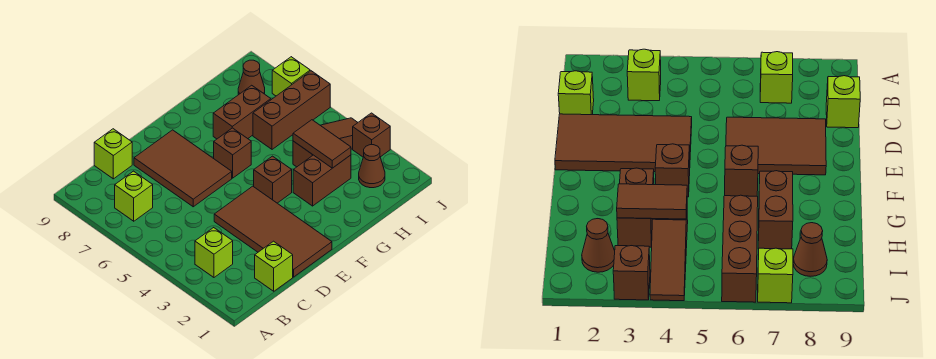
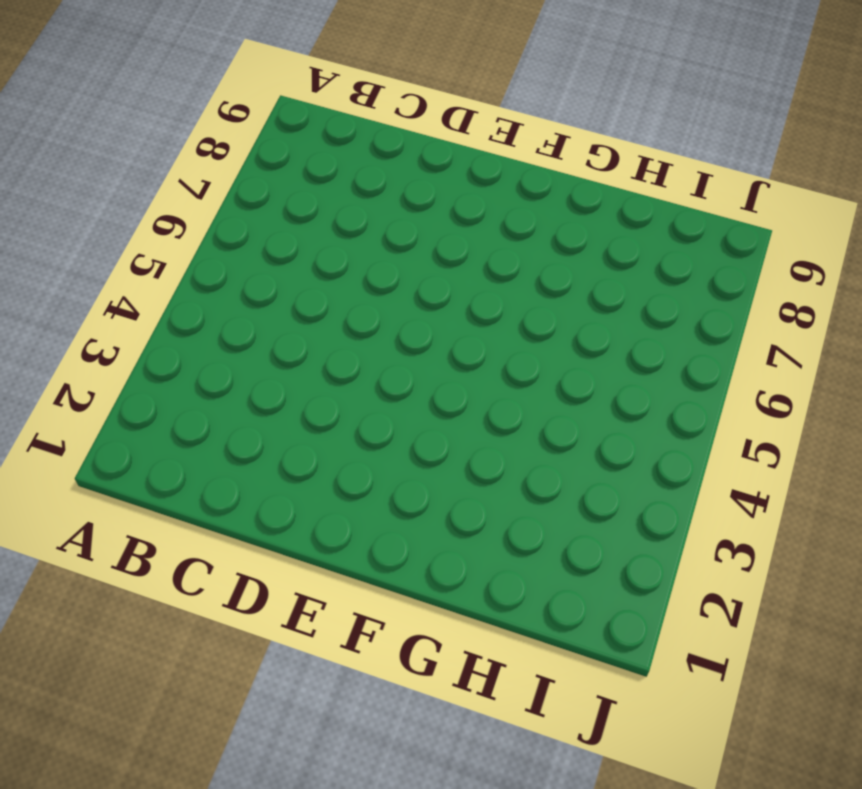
none -> lime brick B3 level 1
none -> lime brick B7 level 1
none -> lime brick C1 level 1

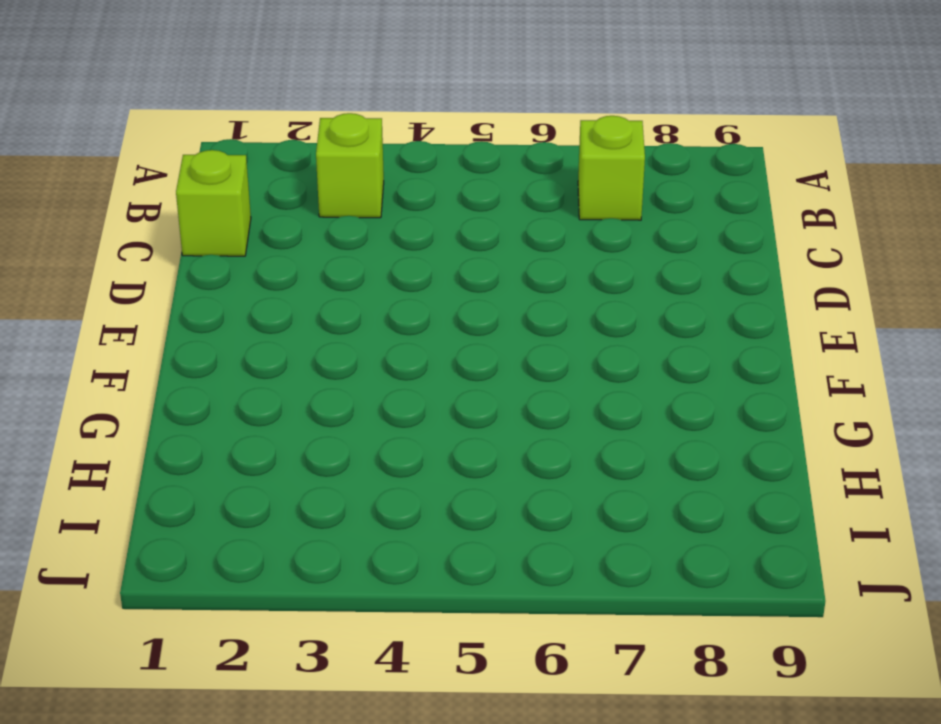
none -> lime brick C9 level 1
none -> brown tile D1:E4 level 1
none -> brown tile D6:E8 level 1

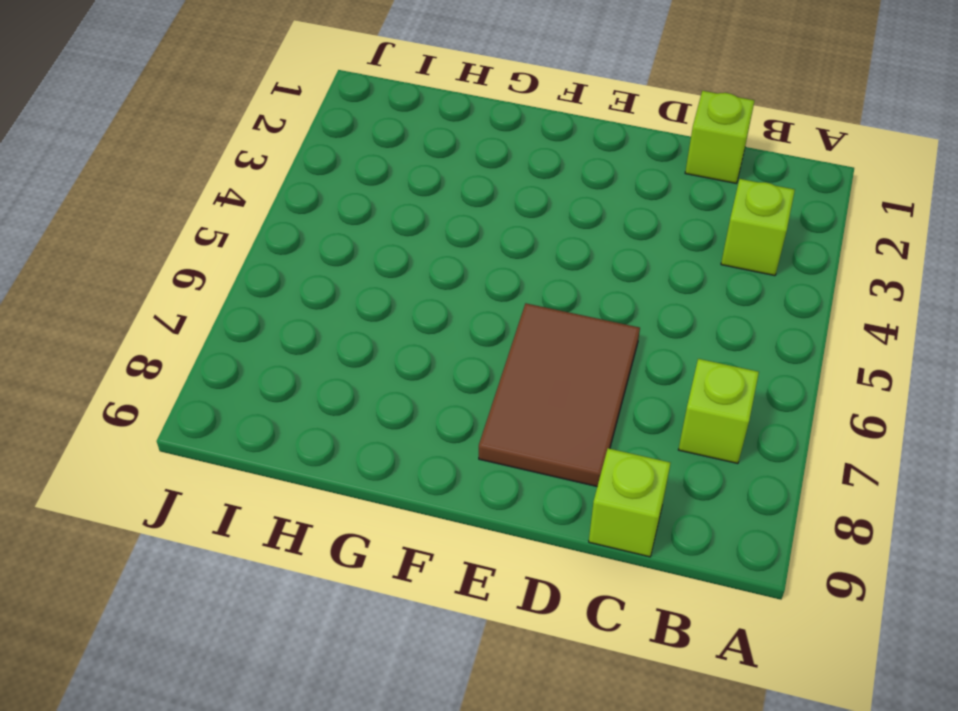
none -> brown tile D1:E4 level 1
none -> brown brick F4 level 1
none -> brown brick F6 level 1

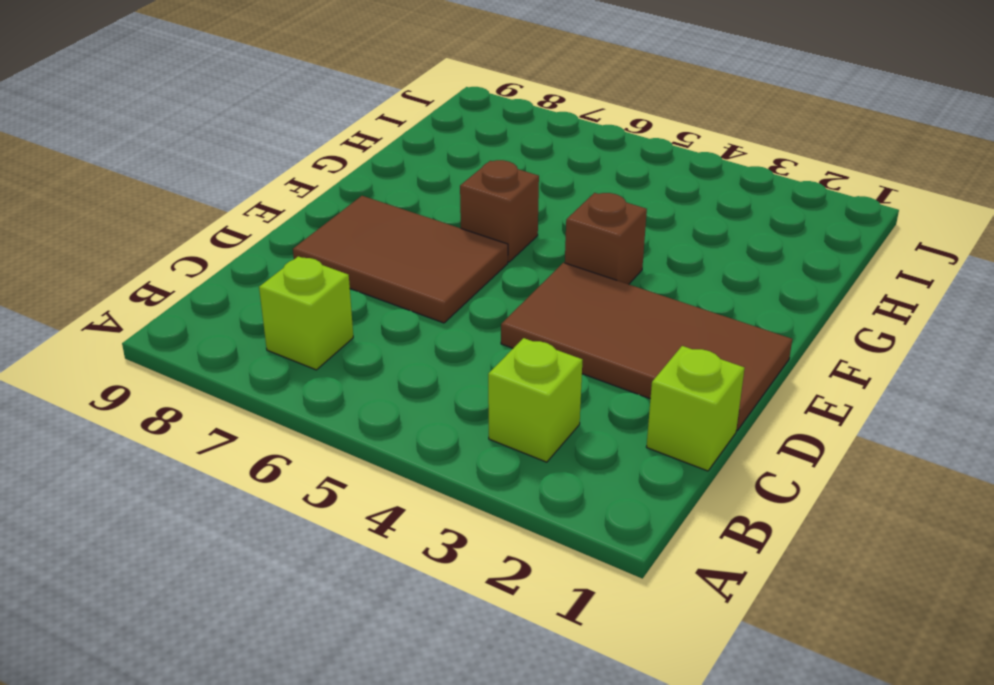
none -> lime brick C9 level 1
none -> brown brick G3:H3 level 1
none -> brown brick G7:H7 level 1

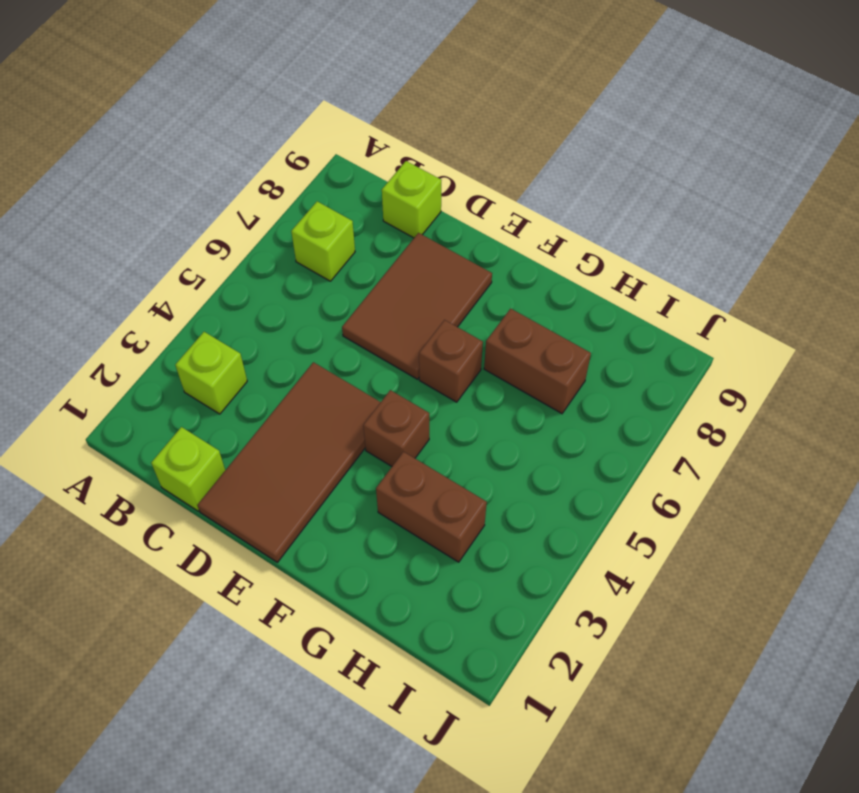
none -> brown slope H4:J4 level 1 top H
none -> brown brick H6:J6 level 1
none -> brown cone I2 level 1

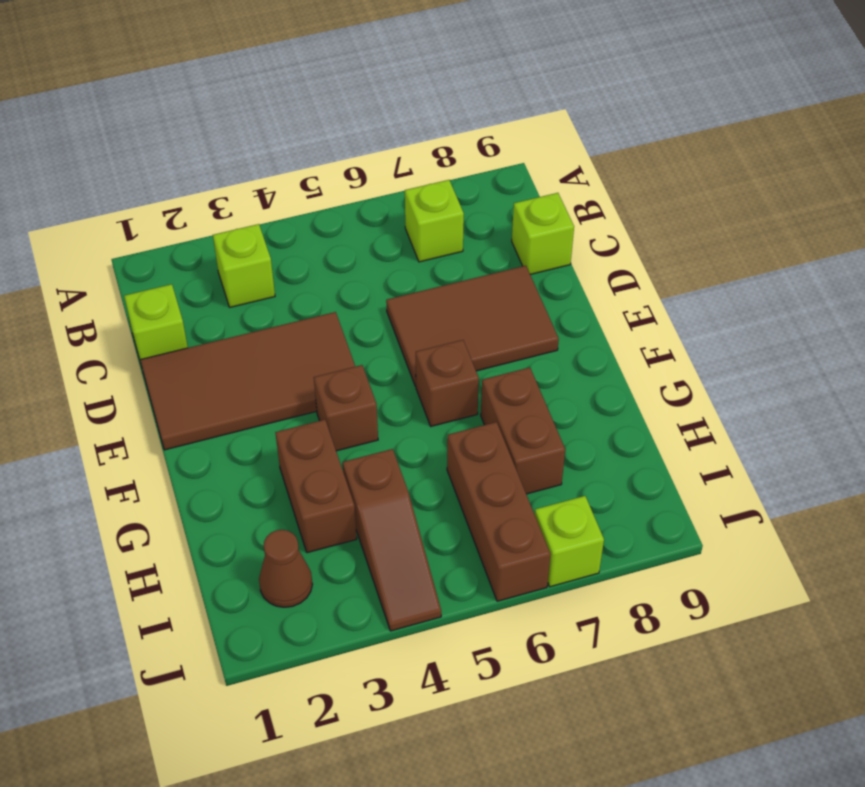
none -> brown cone I8 level 1
none -> brown brick J3 level 1
none -> brown tile H3:H4 level 2

